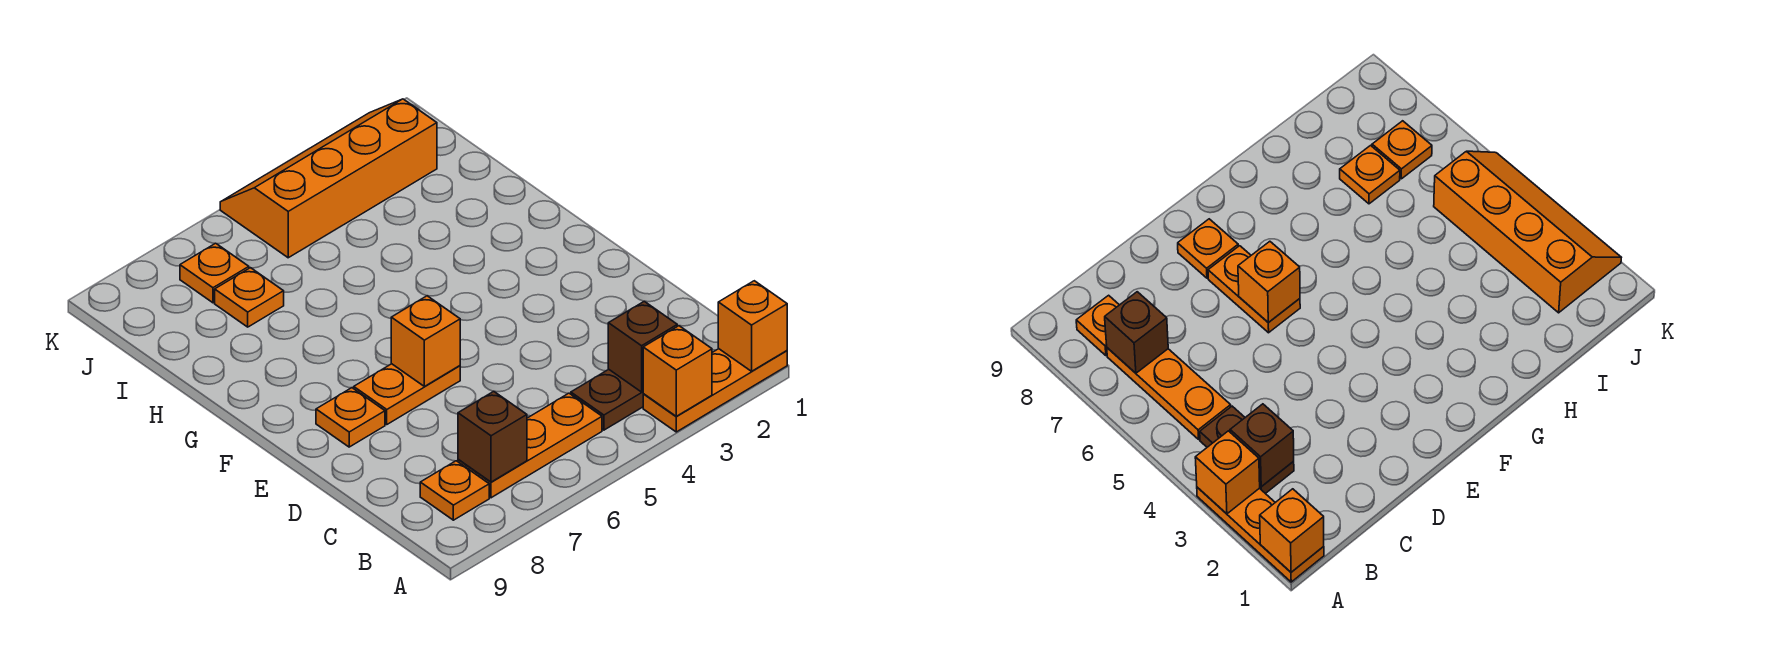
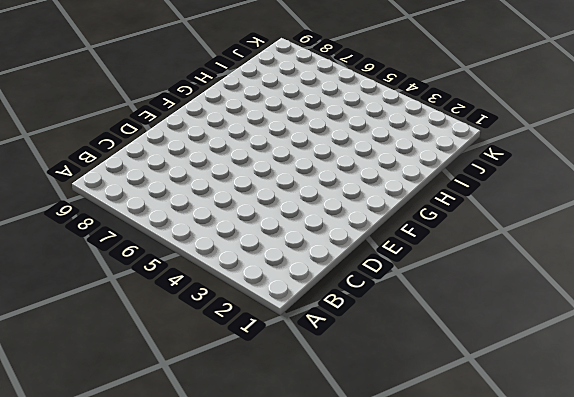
none -> orange plate A1:A3 level 1
none -> brown plate B3:B4 level 1
none -> orange plate B5:B7 level 1

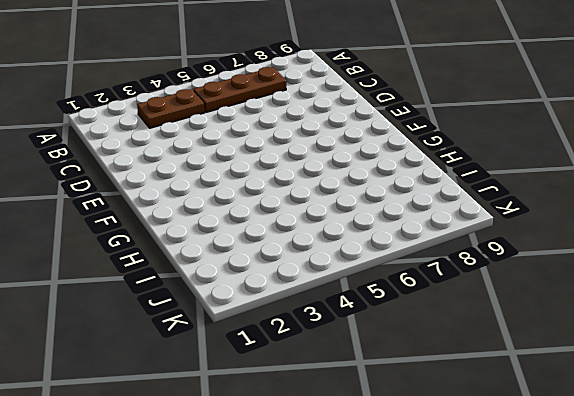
brown plate B5:B7 level 1 -> orange plate B5:B7 level 1
none -> orange plate A1:A3 level 1
none -> orange plate B8 level 1
none -> orange plate E6:E7 level 1

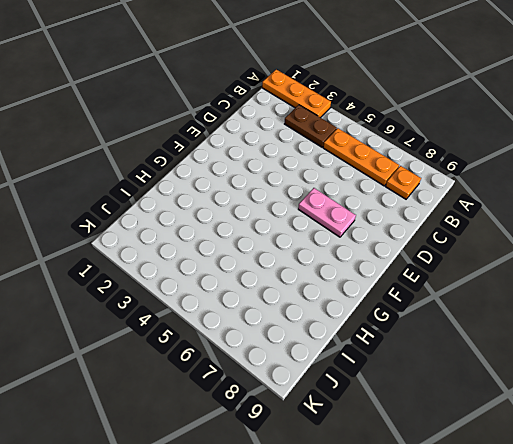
pink plate E6:E7 level 1 -> orange plate E6:E7 level 1
none -> orange plate E8 level 1
none -> orange plate I7 level 1
none -> orange slope J2:K5 level 1 top J

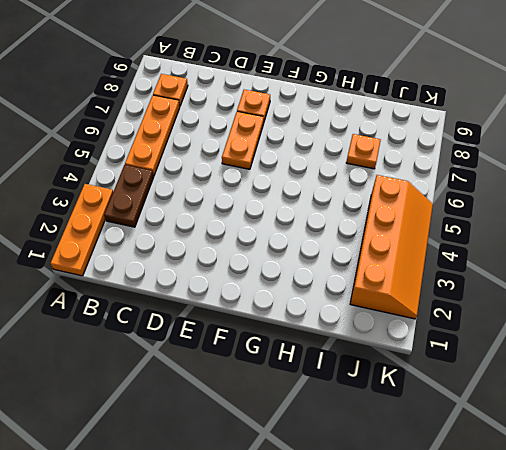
none -> orange plate J7 level 1
none -> orange brick A1 level 2
none -> orange brick A3 level 2

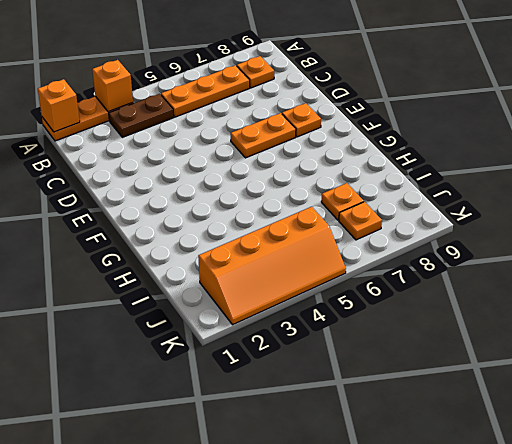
none -> brown brick B3 level 2
none -> brown brick B7 level 2
none -> orange brick E6 level 2

